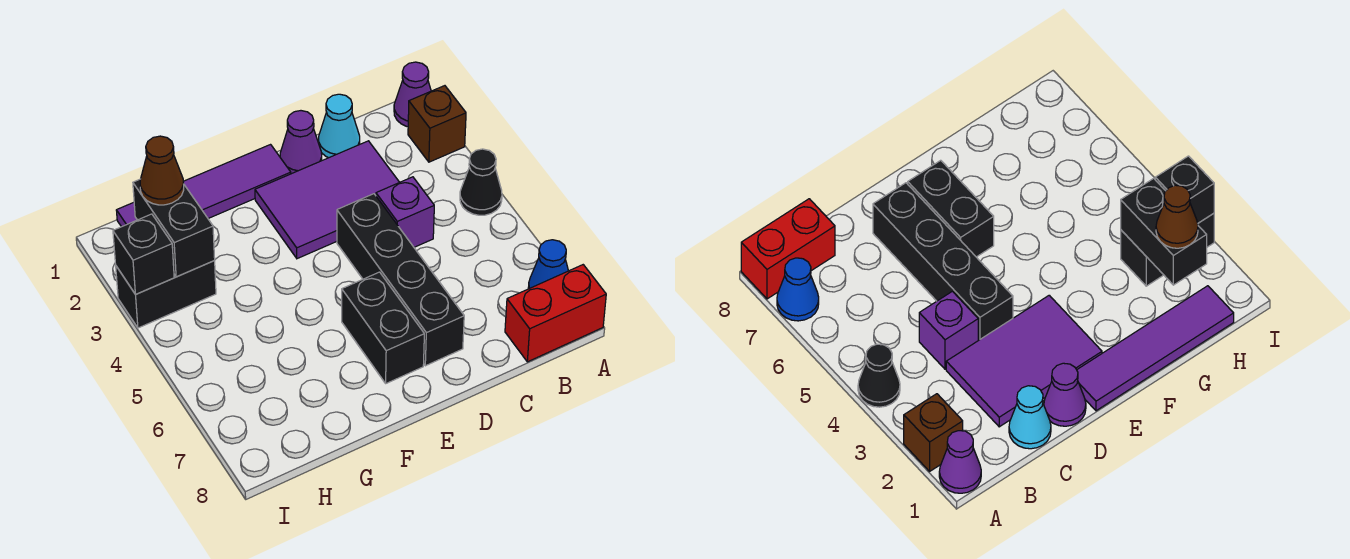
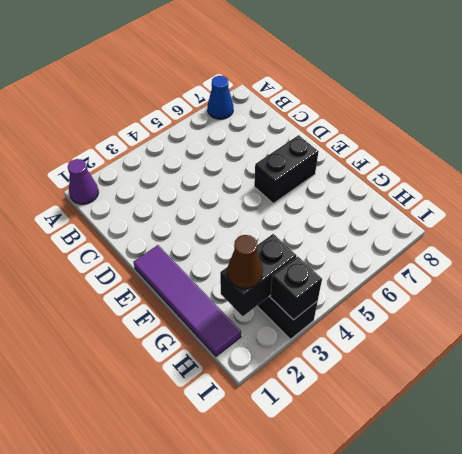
none -> brown brick A2 level 1
none -> black cone A4 level 1
none -> red brick A8:B8 level 1

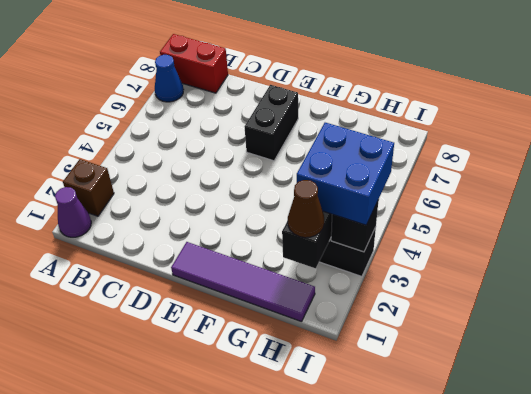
blue brick H3:I4 level 3 -> none
none -> black cone A4 level 1
none -> cyan cone C1 level 1
none -> purple tile C2:E3 level 1

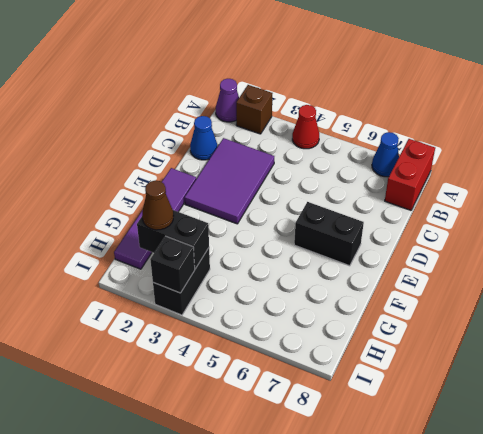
red cone A4 level 1 -> black cone A4 level 1
blue cone C1 level 1 -> cyan cone C1 level 1
none -> purple brick C4 level 1
none -> purple cone D1 level 1
none -> black brick D4:D7 level 1

